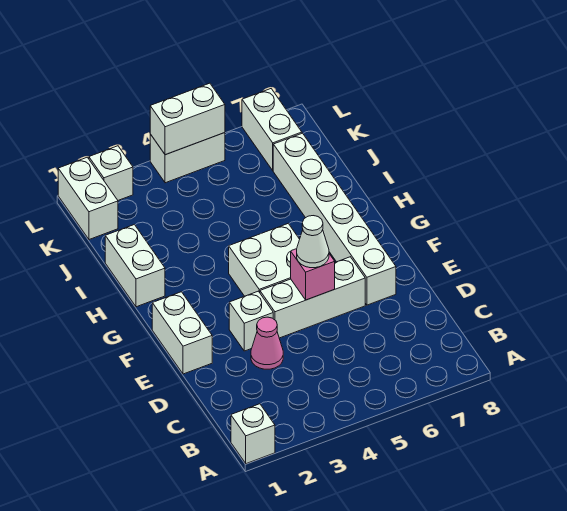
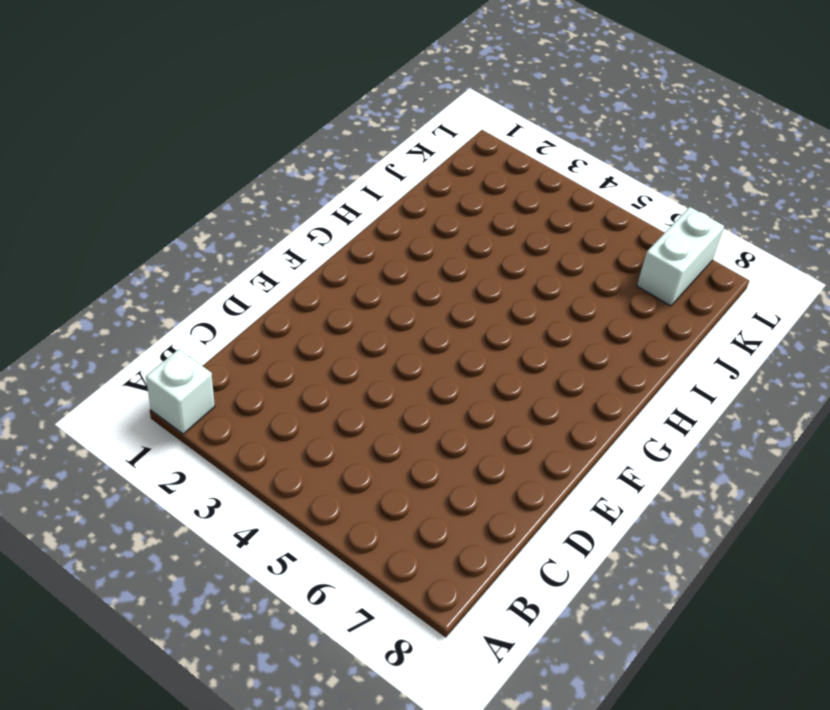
none -> pink cone D3 level 1
none -> white brick E1:F1 level 1
none -> white brick E3 level 1

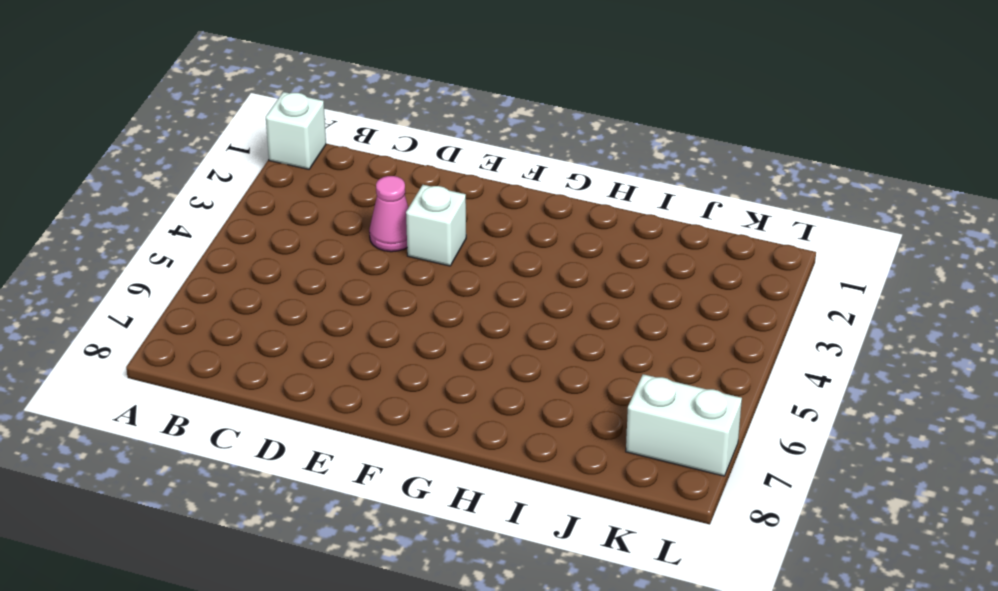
none -> white brick E1:F1 level 1
none -> white brick E4:E6 level 1
none -> white brick E7:J7 level 1

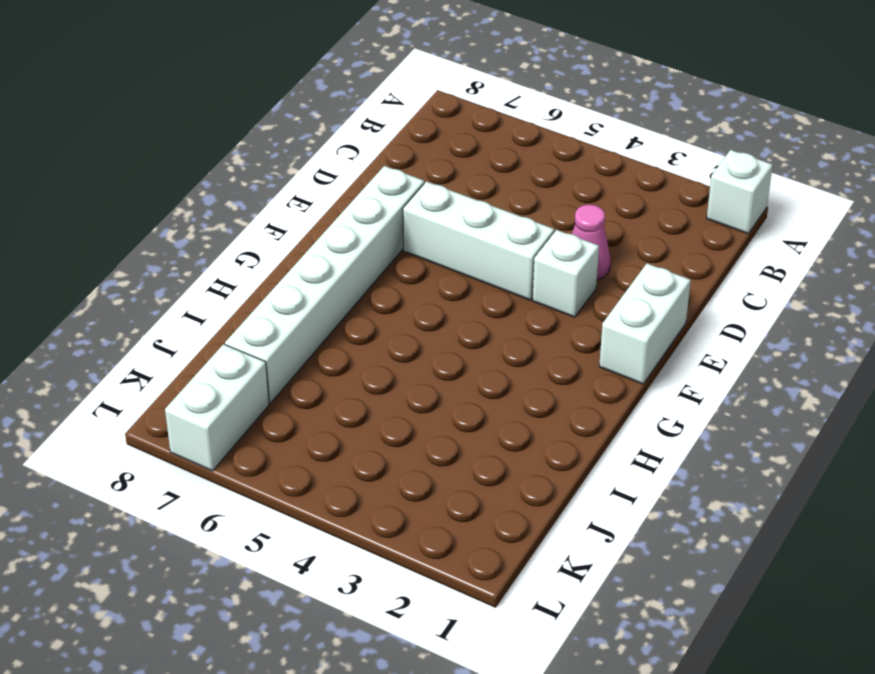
none -> white brick F4:G5 level 1
none -> white brick H1:I1 level 1
none -> white brick K1:L1 level 1

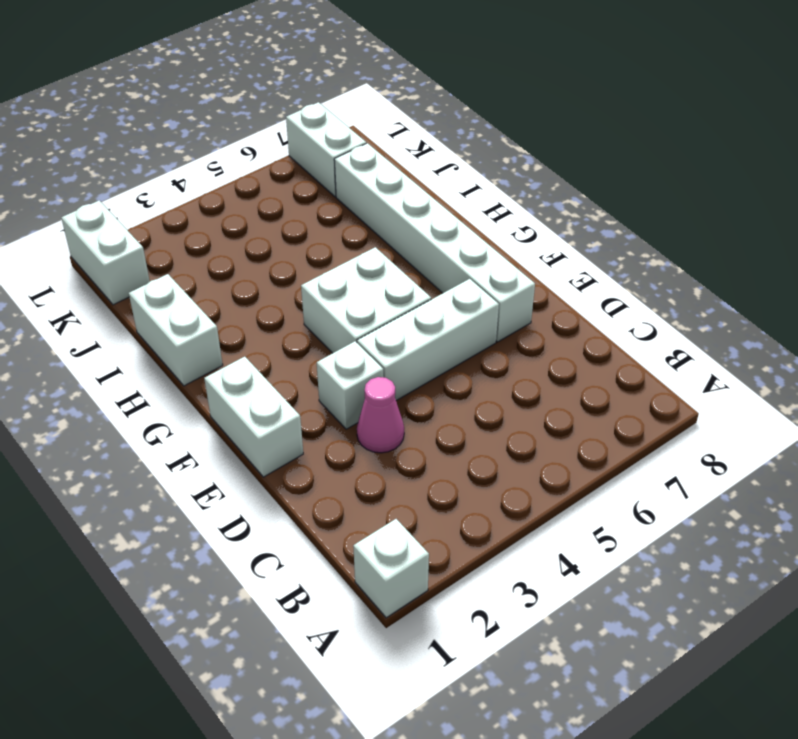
none -> white brick L2 level 1
none -> white brick L4:L5 level 1
none -> pink brick E5 level 2

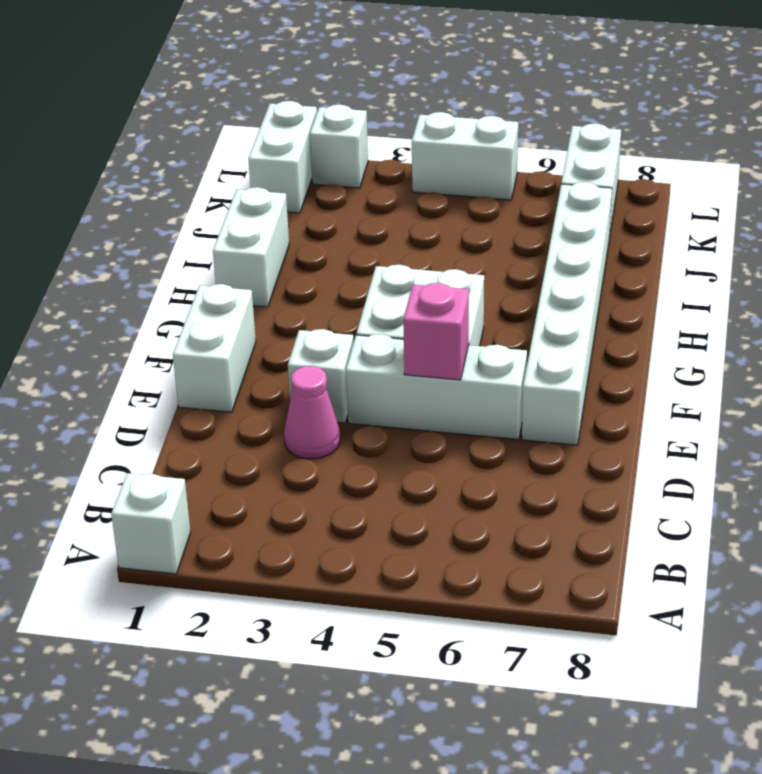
none -> white brick L4:L5 level 2
none -> white cone E5 level 3

